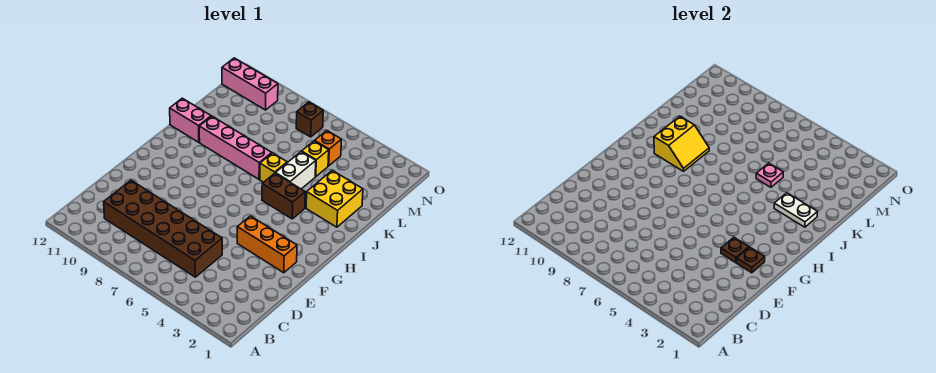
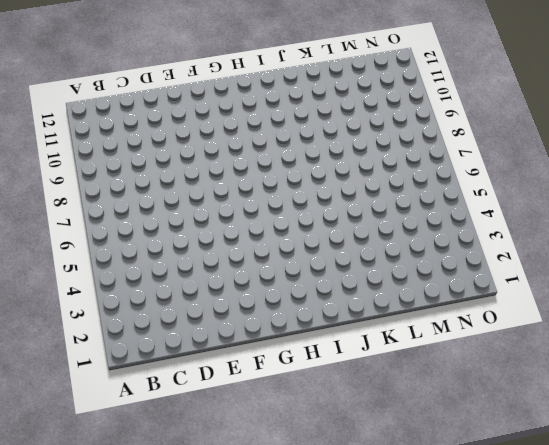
none -> brown brick C5:D10 level 1
none -> orange brick F2:F4 level 1
none -> brown brick I4:I5 level 1

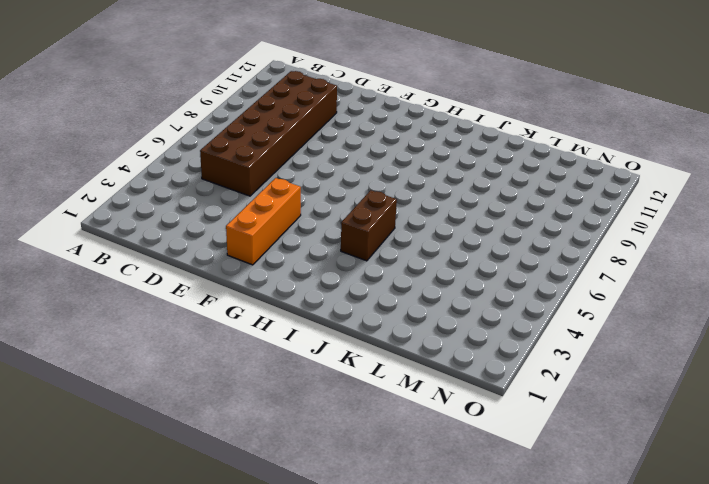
none -> yellow brick J2:K3 level 1
none -> white brick J5:K5 level 1
none -> yellow brick J6 level 1

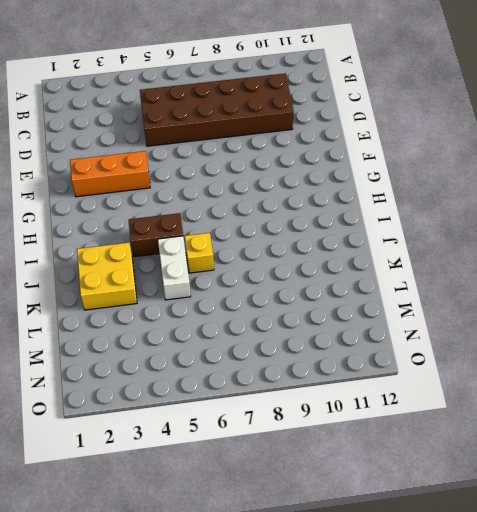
none -> pink brick J7:J10 level 1
none -> pink brick J11:J12 level 1
none -> yellow brick L5 level 1

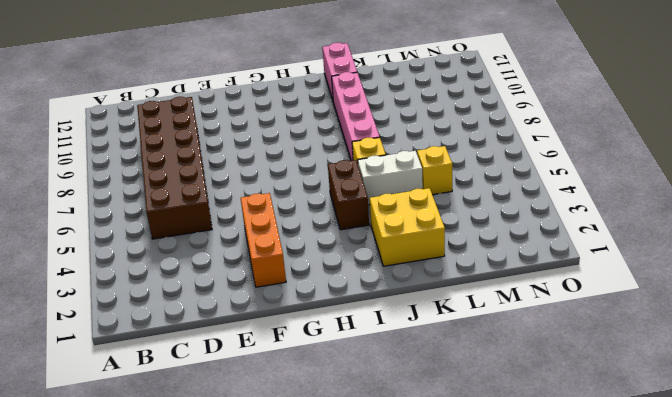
none -> orange brick M5 level 1
none -> brown brick N7 level 1
none -> pink brick N10:N12 level 1

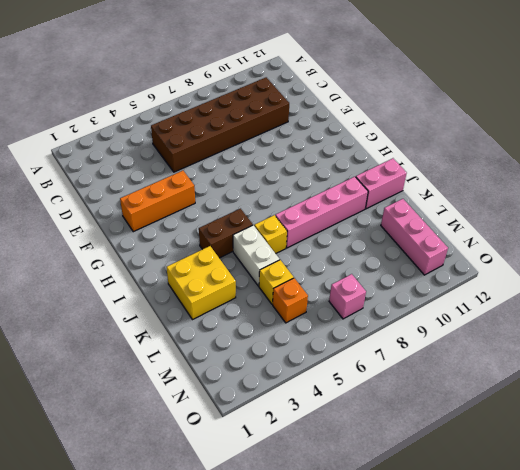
pink brick L11:N11 level 1 -> pink brick N10:N12 level 1
pink brick N7 level 1 -> brown brick N7 level 1
none -> brown plate F2 level 2
none -> brown plate F3 level 2
none -> yellow slope I9:J10 level 2 top 10

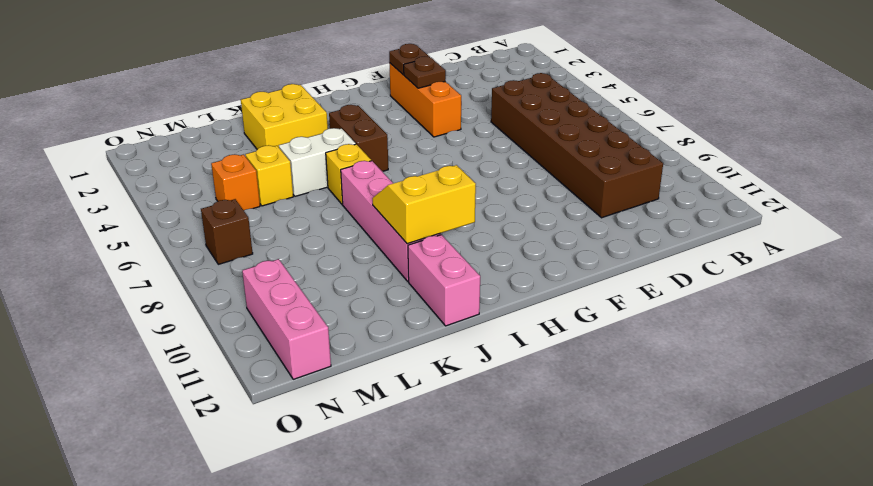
none -> white plate J2:J3 level 2
none -> pink plate K5 level 2

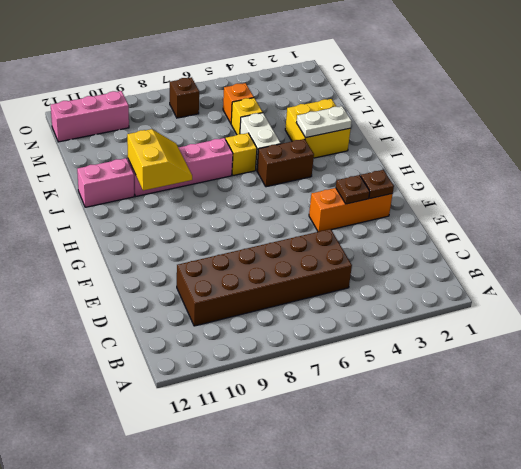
none -> pink plate K5 level 2

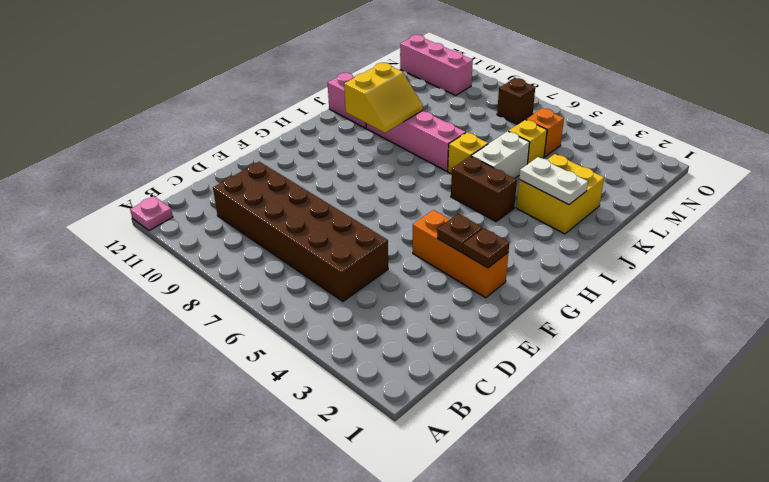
pink plate A12 level 1 -> pink plate K5 level 2

